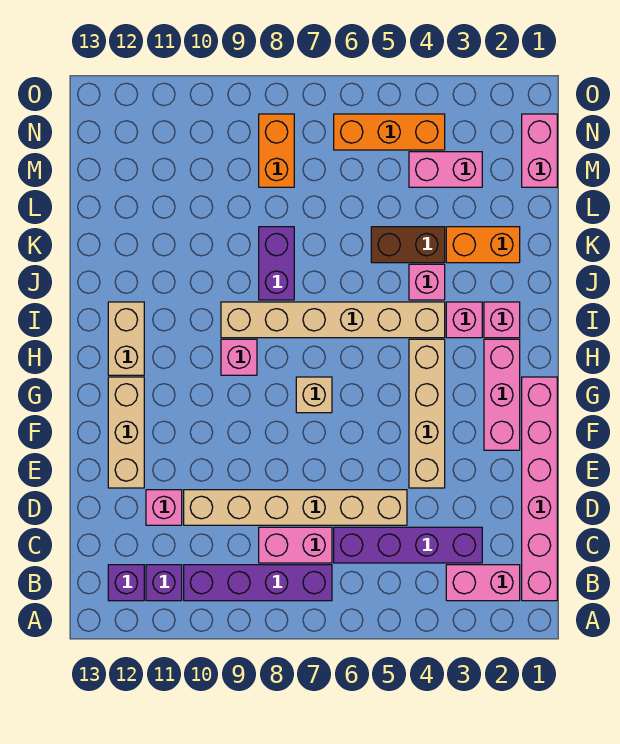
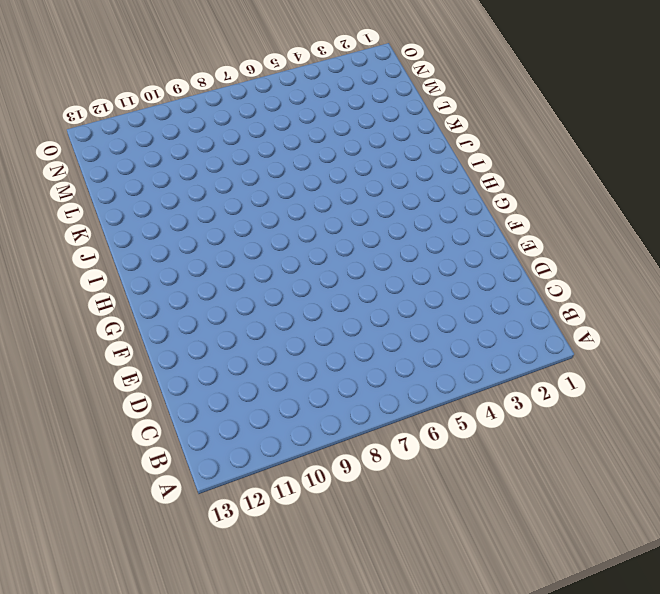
none -> pink brick B1:G1 level 1
none -> pink brick B2:B3 level 1
none -> purple brick B7:B10 level 1

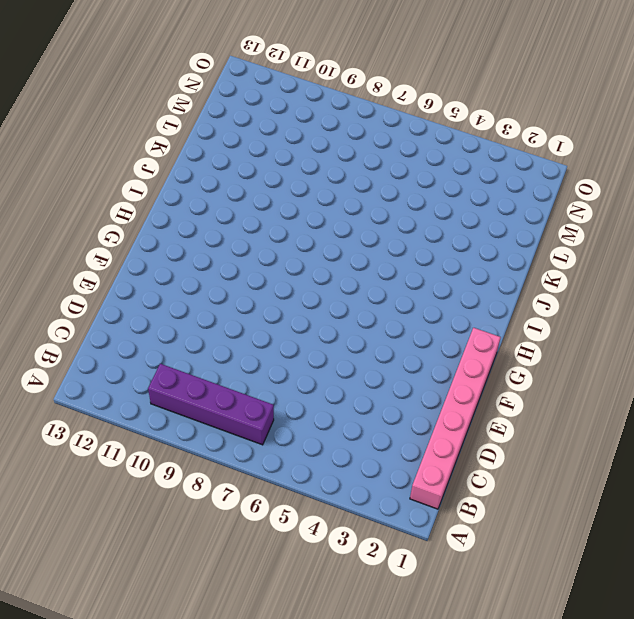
none -> pink brick B2:B3 level 1
none -> purple brick B11 level 1
none -> purple brick B12 level 1

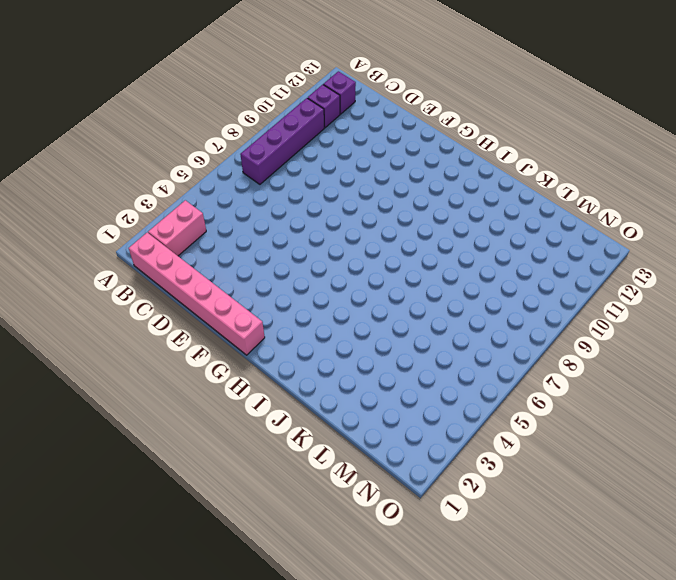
none -> purple brick C3:C6 level 1
none -> pink brick C7:C8 level 1
none -> tan brick D5:D10 level 1

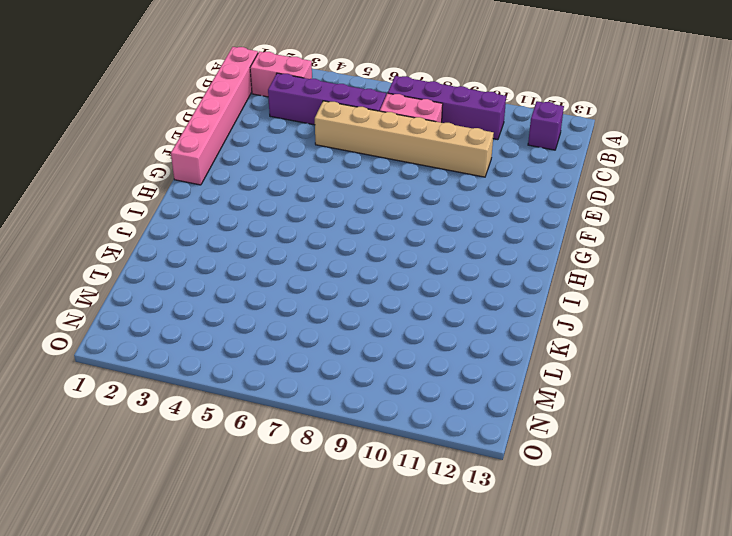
none -> purple brick B11 level 1
none -> pink brick D11 level 1
none -> tan brick E4:H4 level 1

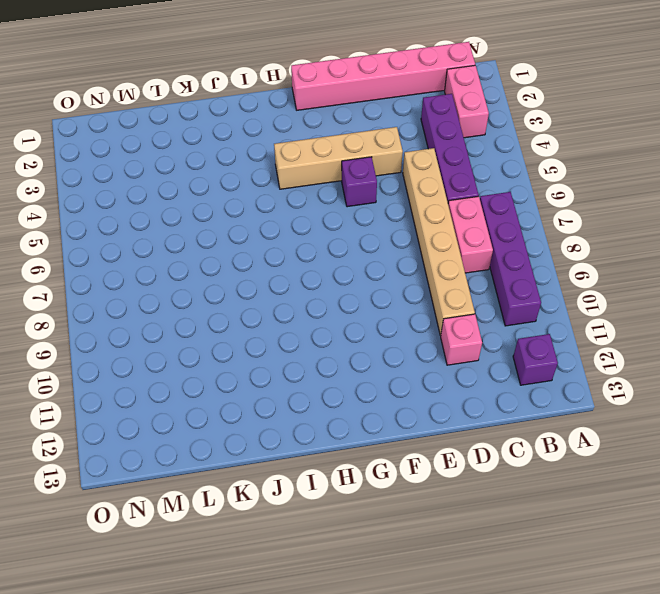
purple brick F5 level 1 -> purple brick B11 level 1
none -> tan brick E12:G12 level 1
none -> pink brick F2:H2 level 1
none -> tan brick G7 level 1

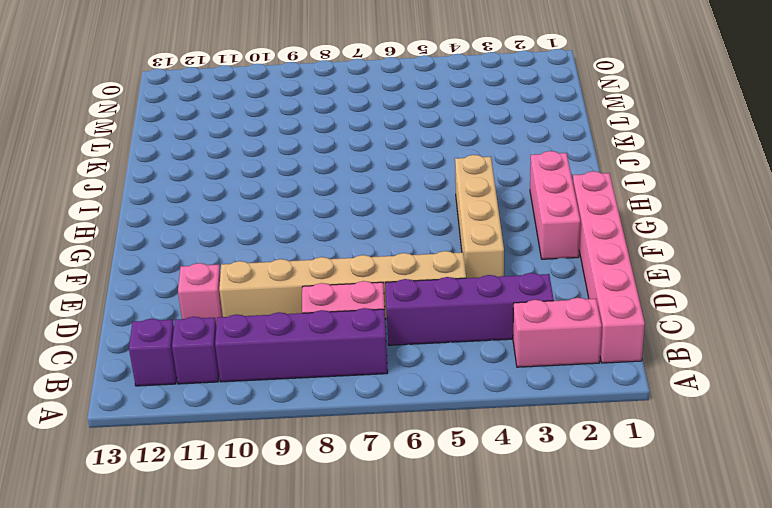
none -> tan brick E12:G12 level 1
none -> tan brick G7 level 1
none -> pink brick H9 level 1

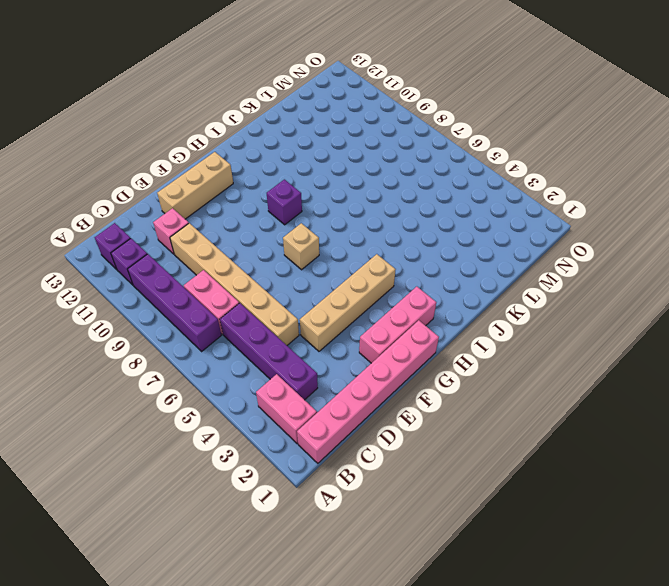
purple brick H9 level 1 -> pink brick H9 level 1
none -> tan brick H12:I12 level 1
none -> pink brick I2 level 1
none -> pink brick I3 level 1

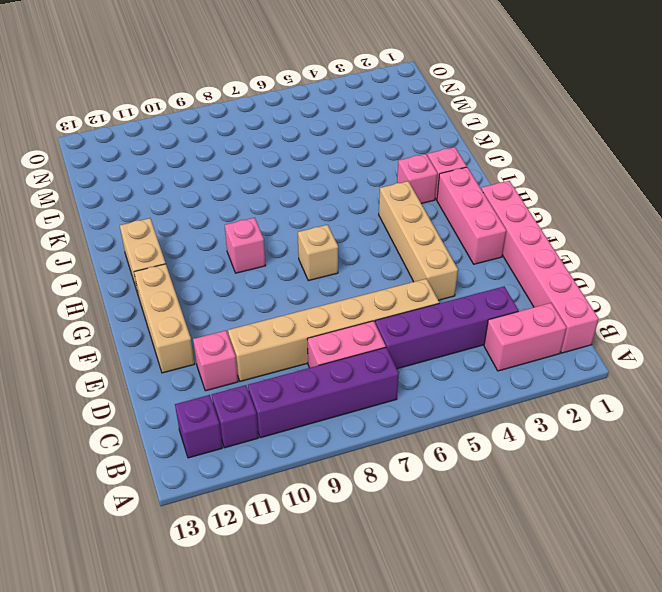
none -> tan brick I4:I9 level 1
none -> pink brick J4 level 1
none -> purple brick J8:K8 level 1

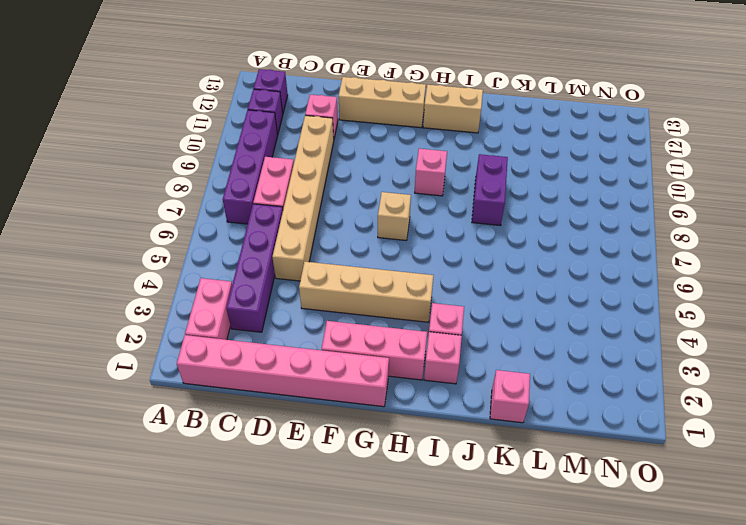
purple brick J8:J9 level 1 -> purple brick J8:K8 level 1
pink brick K1 level 1 -> pink brick J4 level 1
none -> tan brick I4:I9 level 1
none -> orange brick K2:K3 level 1
none -> brown brick K4:K5 level 1

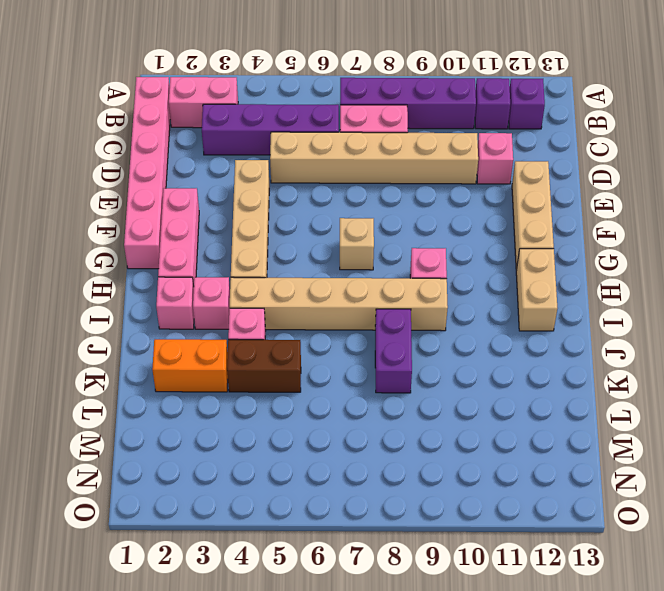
none -> pink brick M1:N1 level 1
none -> pink brick M3:M4 level 1
none -> orange brick M8:N8 level 1

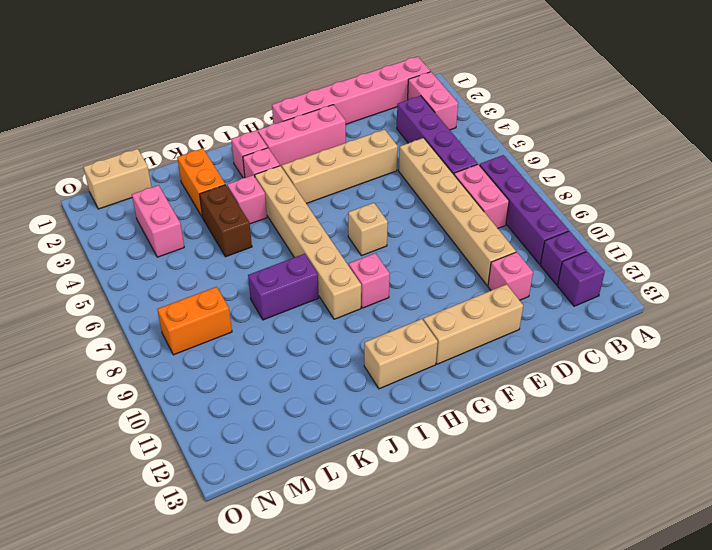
tan brick M1:N1 level 1 -> pink brick M1:N1 level 1
none -> orange brick N4:N6 level 1

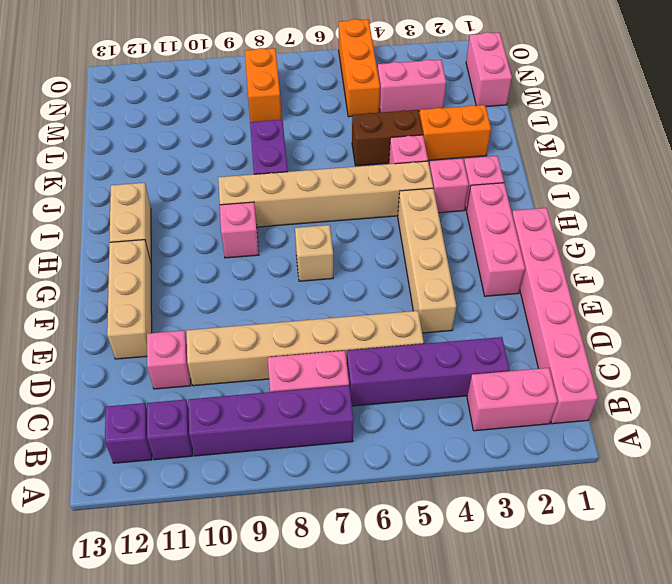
orange brick M5:O5 level 1 -> orange brick N4:N6 level 1

